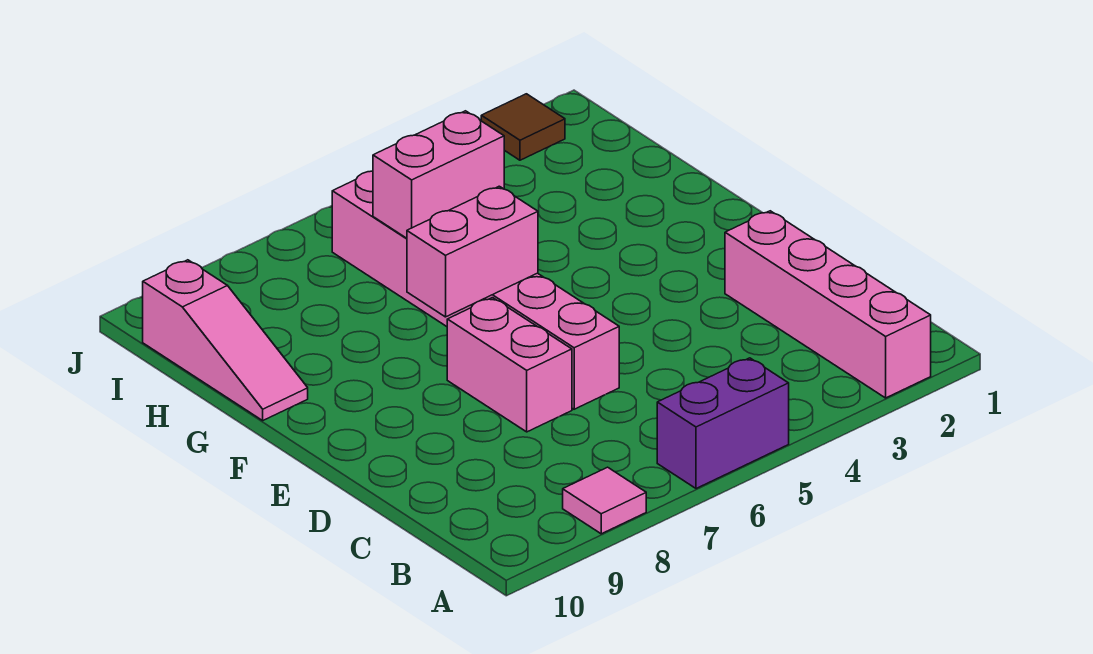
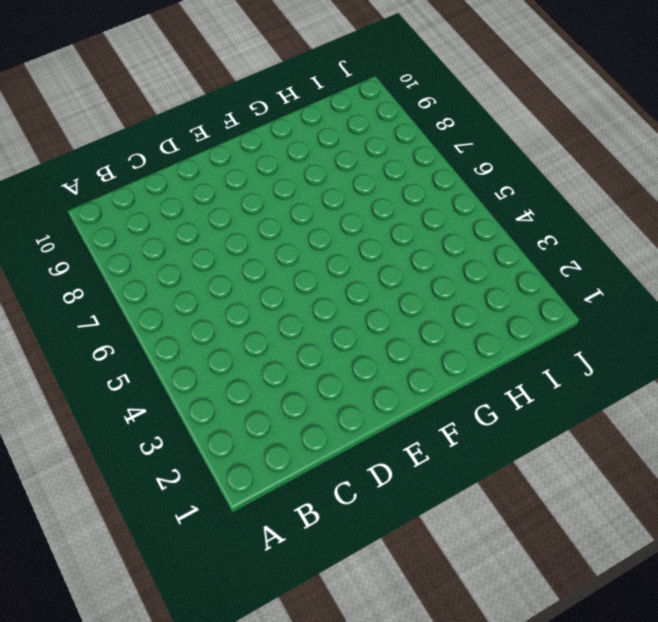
none -> pink brick A2:D2 level 1
none -> purple brick A5:A6 level 1

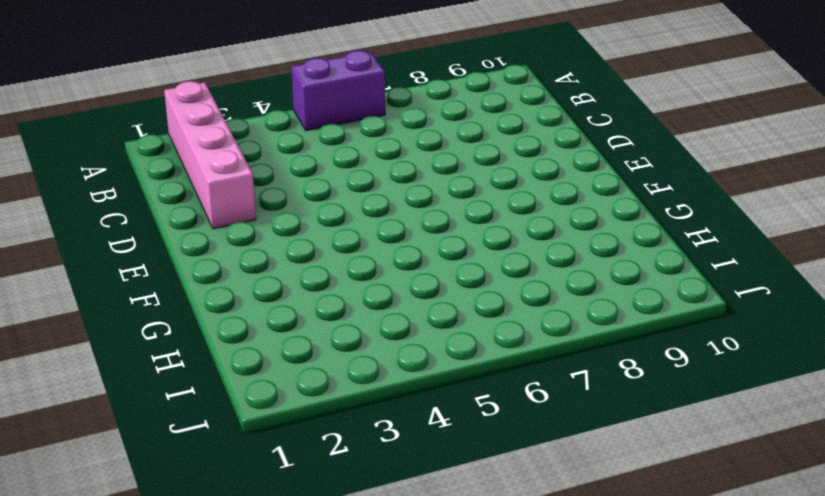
none -> pink tile A8 level 1
none -> pink brick D6:I6 level 1

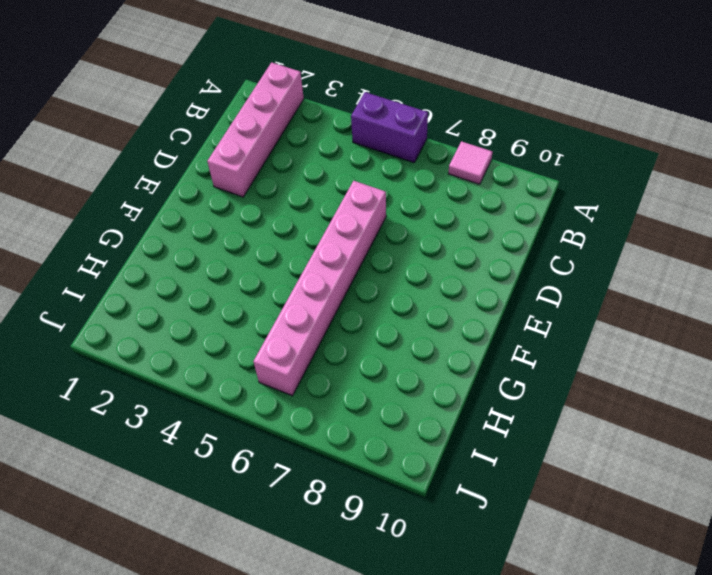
none -> pink brick D7:E7 level 1
none -> pink slope G10:I10 level 1 top I

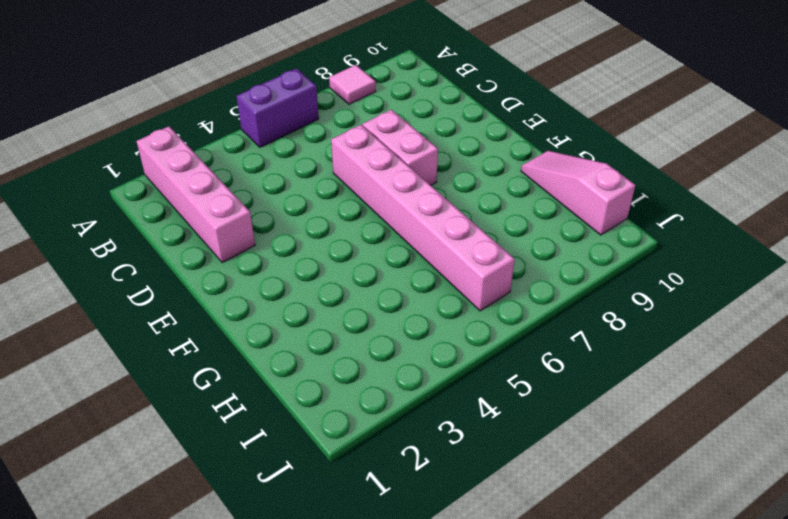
none -> brown tile J2 level 1
none -> pink brick F6:F7 level 2

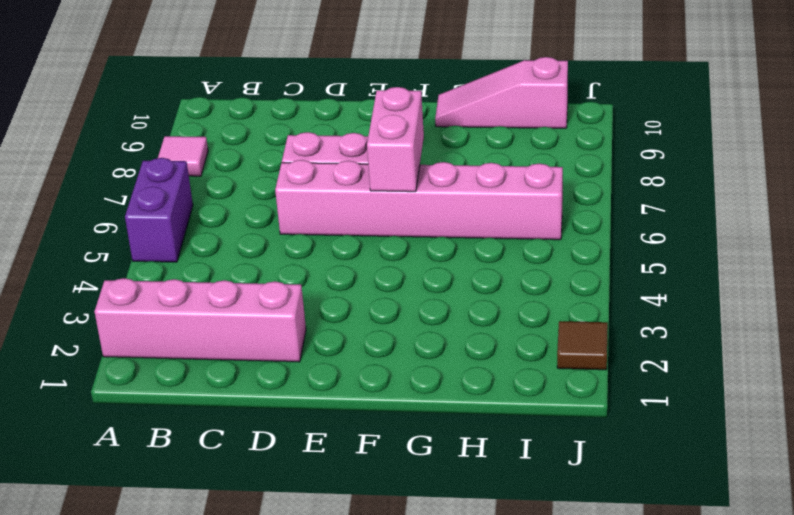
none -> pink brick H5:H6 level 2

